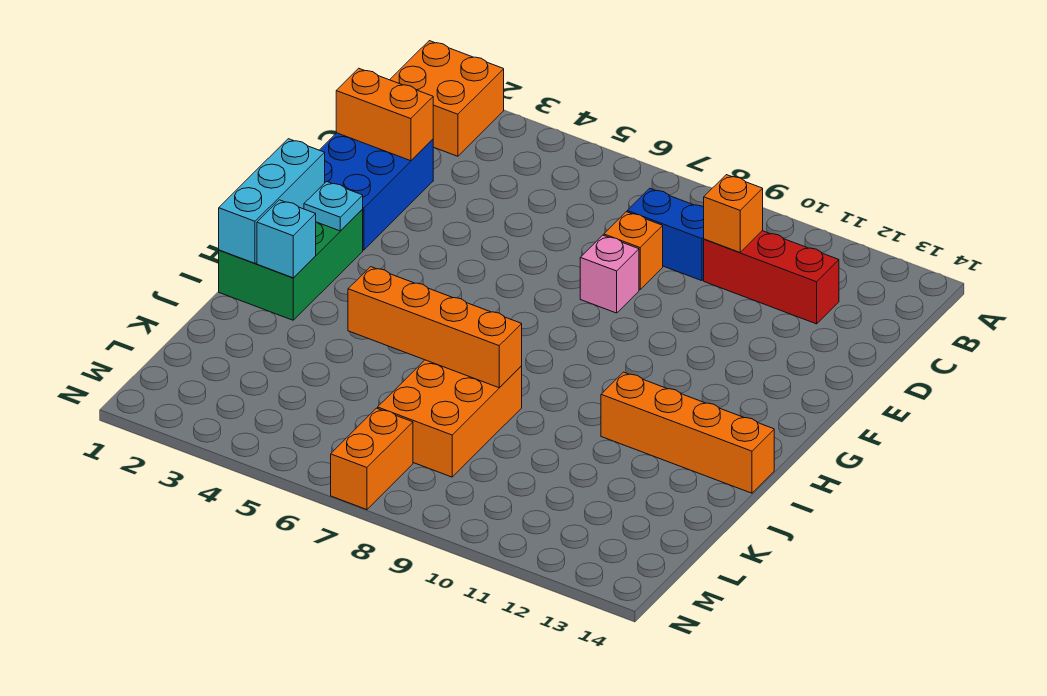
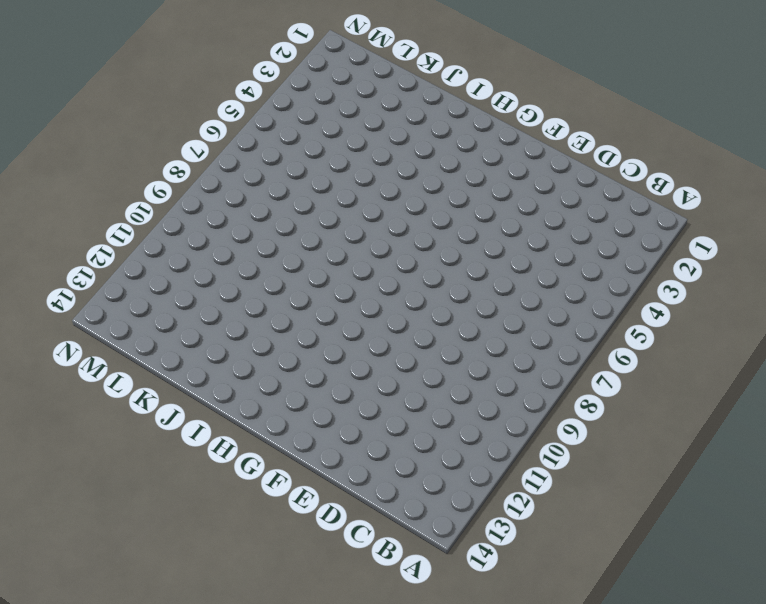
none -> orange brick A1:B2 level 1
none -> blue brick C8:C9 level 1
none -> red brick C10:C12 level 1

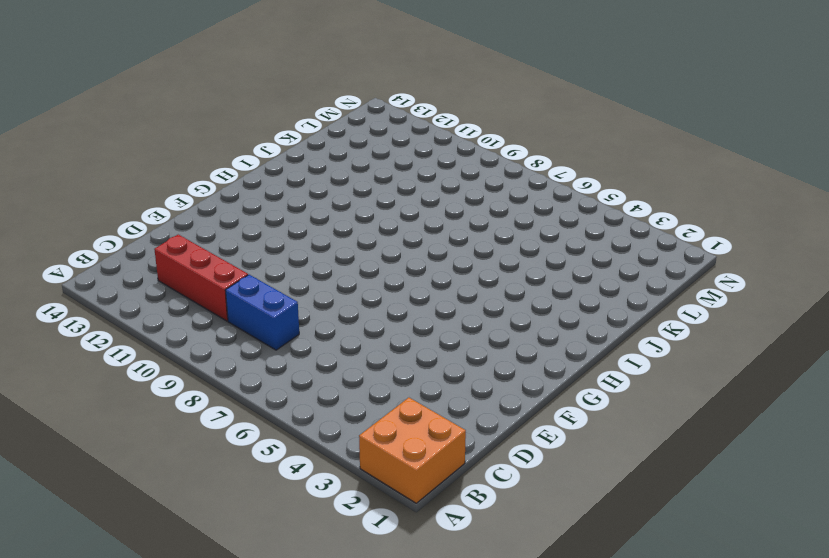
none -> blue brick D1:F2 level 1
none -> orange brick D8 level 1
none -> pink brick E8 level 1

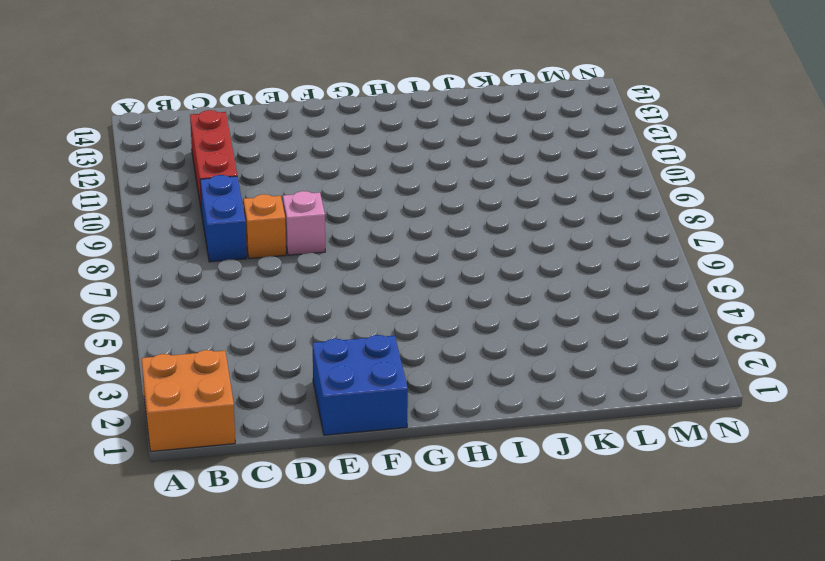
blue brick E1:F2 level 1 -> blue brick D1:F2 level 1
none -> green brick G1:I2 level 1
none -> orange brick I11:I14 level 1
none -> orange brick J7:L8 level 1

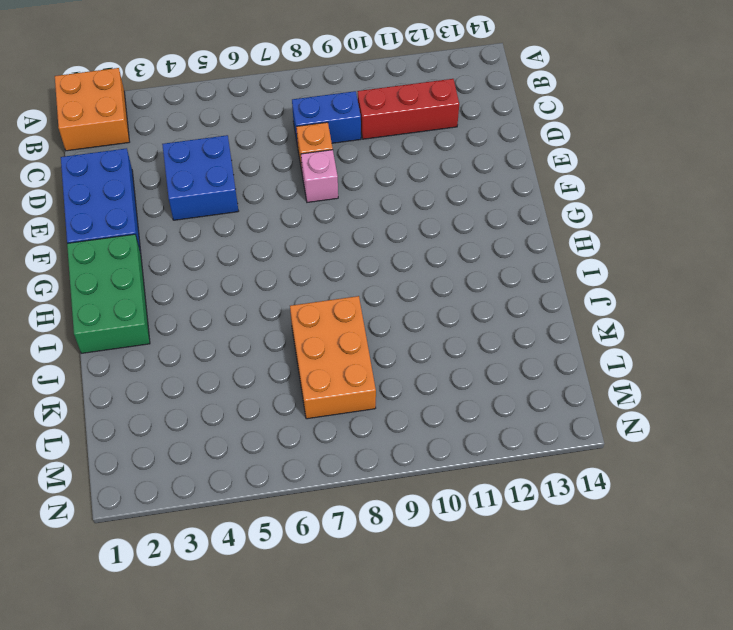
blue brick D4:E5 level 1 -> none
none -> orange brick I11:I14 level 1
none -> orange brick M7:N7 level 1
none -> orange brick C10 level 2

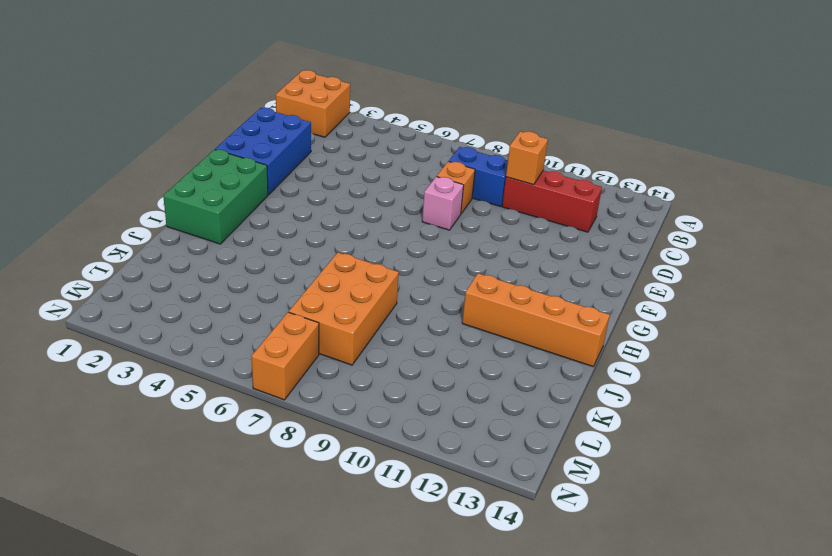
none -> orange brick D1:D2 level 2
none -> cyan brick G1:I1 level 2
none -> cyan plate G2 level 2

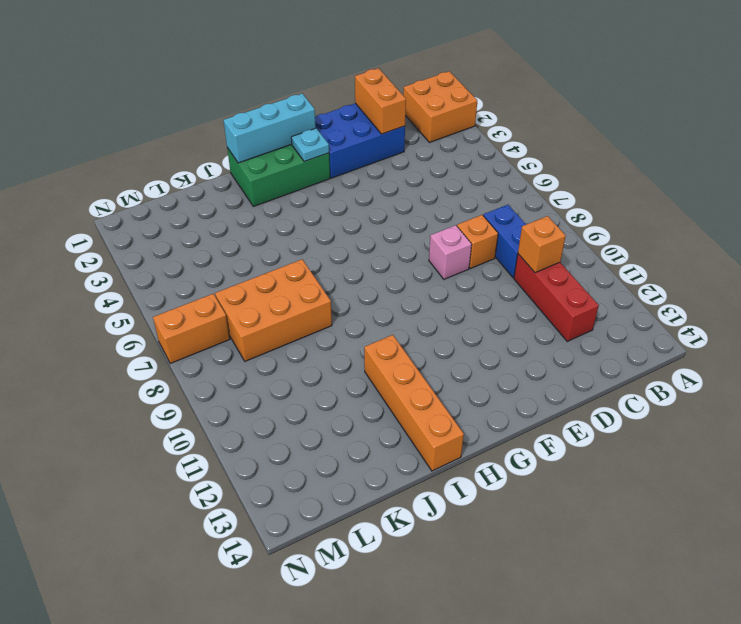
none -> cyan brick I2 level 2
none -> orange brick J5:J8 level 2

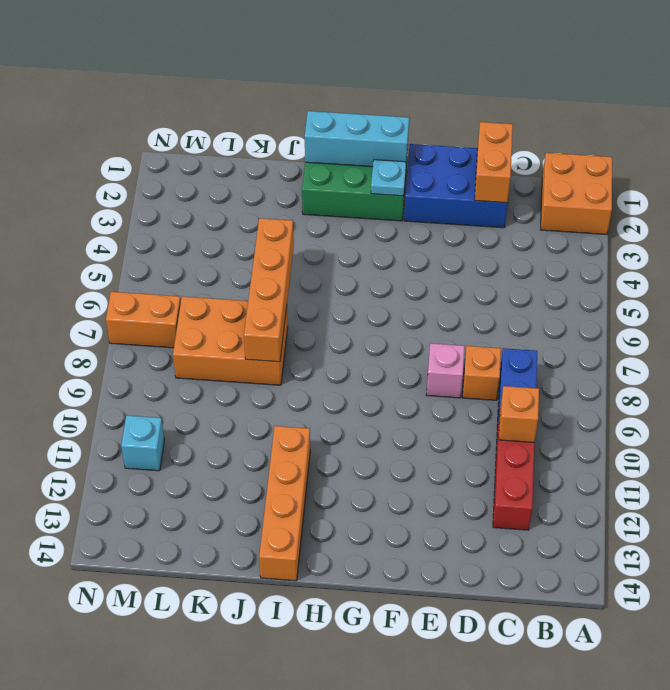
cyan brick M11 level 1 -> cyan brick I2 level 2

